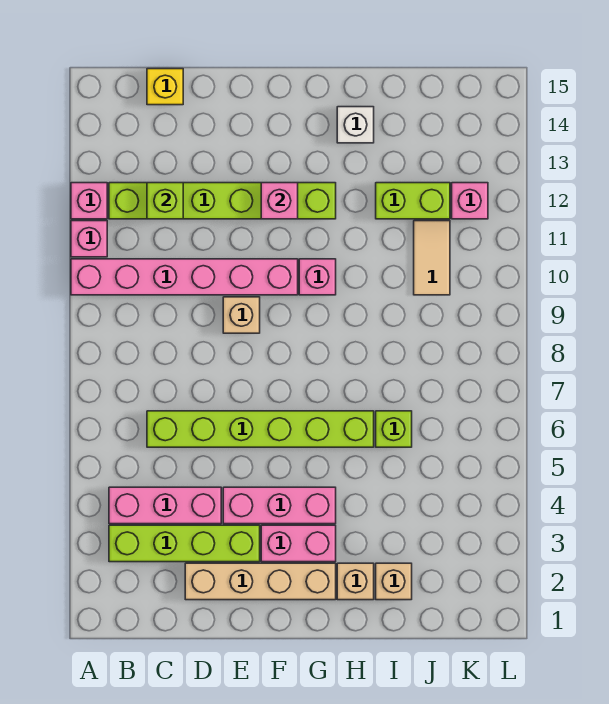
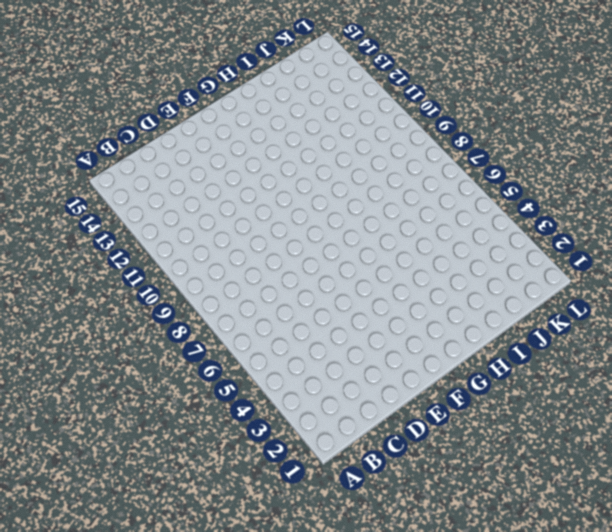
none -> pink brick A10:F10 level 1
none -> pink brick A11 level 1
none -> pink brick A12 level 1

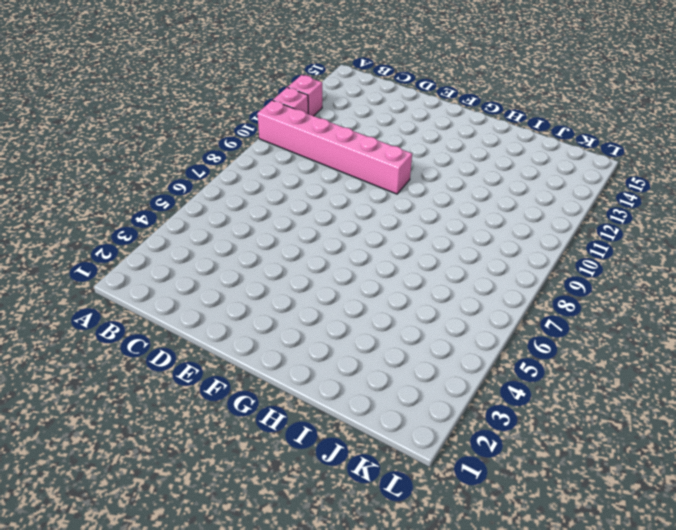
none -> lime brick B3:E3 level 1
none -> pink brick B4:D4 level 1
none -> lime brick B12:G12 level 1

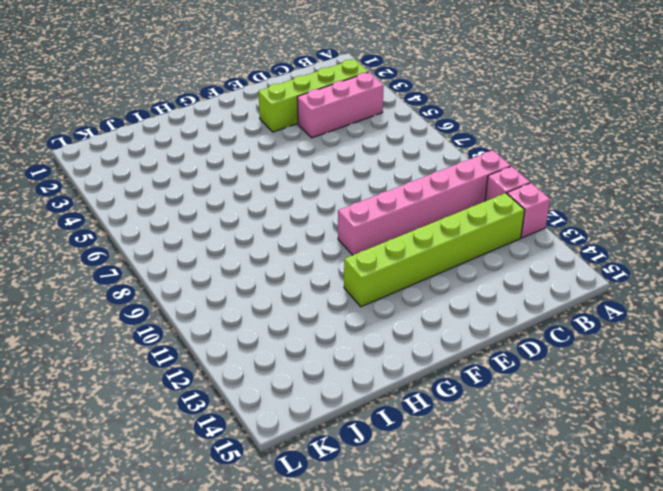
none -> lime brick C6:H6 level 1
none -> yellow brick C15 level 1
none -> tan brick D2:G2 level 1

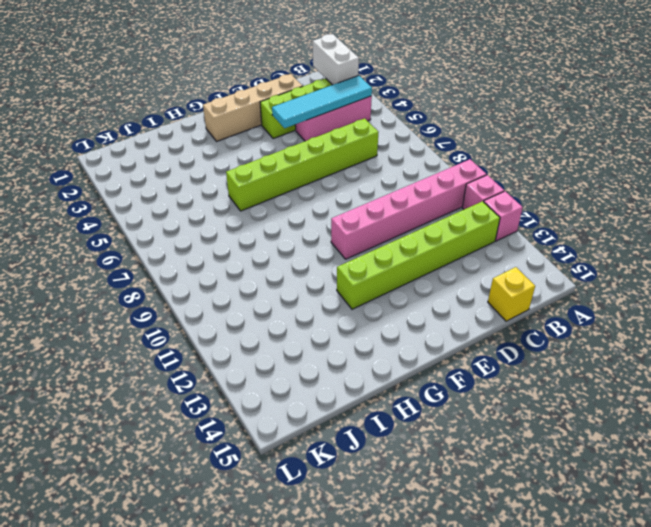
white brick B2:B3 level 2 -> none
cyan tile B4:E4 level 2 -> none
none -> pink brick E4:G4 level 1
none -> tan brick E9 level 1
none -> pink brick F3:G3 level 1

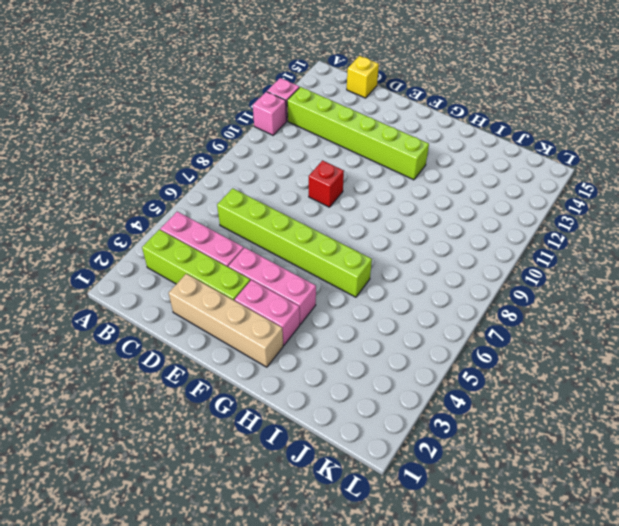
red brick E9 level 1 -> tan brick E9 level 1
none -> pink brick A10:F10 level 1
none -> pink brick G10 level 1
none -> tan brick H2 level 1

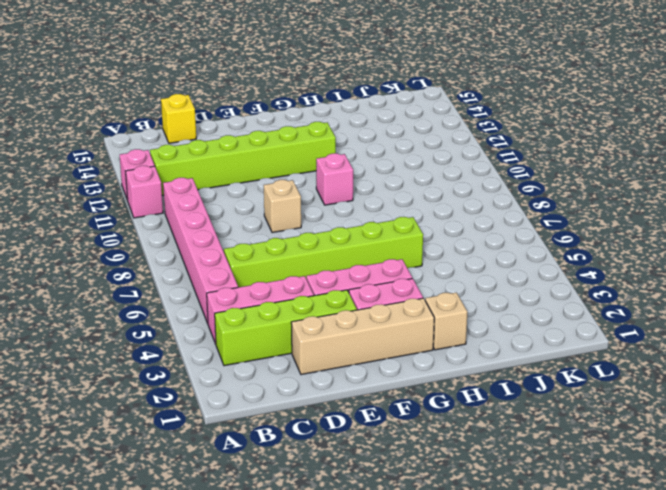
pink brick B5:B10 level 1 -> pink brick A10:F10 level 1
none -> white brick H14 level 1
none -> tan brick I2 level 1
none -> lime brick I6 level 1

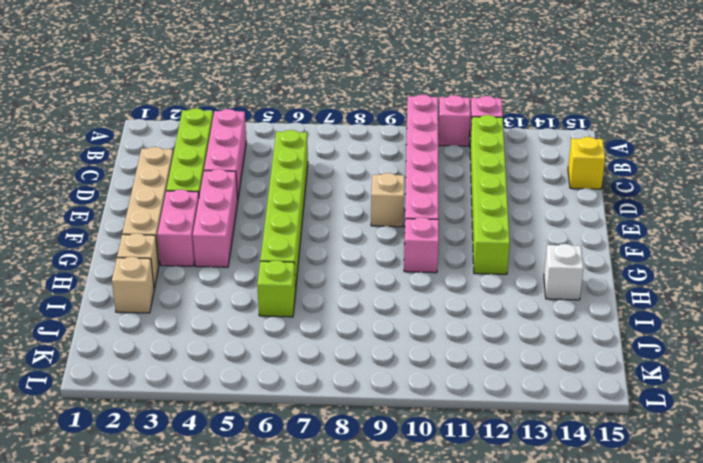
none -> lime brick I12:J12 level 1
none -> tan tile J10:J11 level 1
none -> pink brick K12 level 1

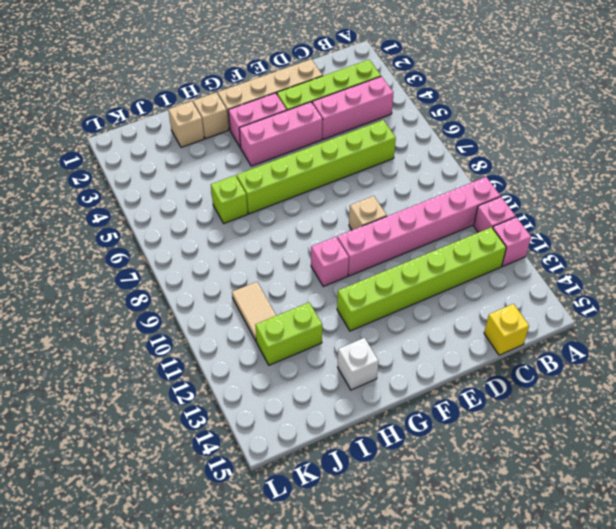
none -> pink brick K12 level 1
none -> lime brick C12 level 2
none -> pink brick F12 level 2

